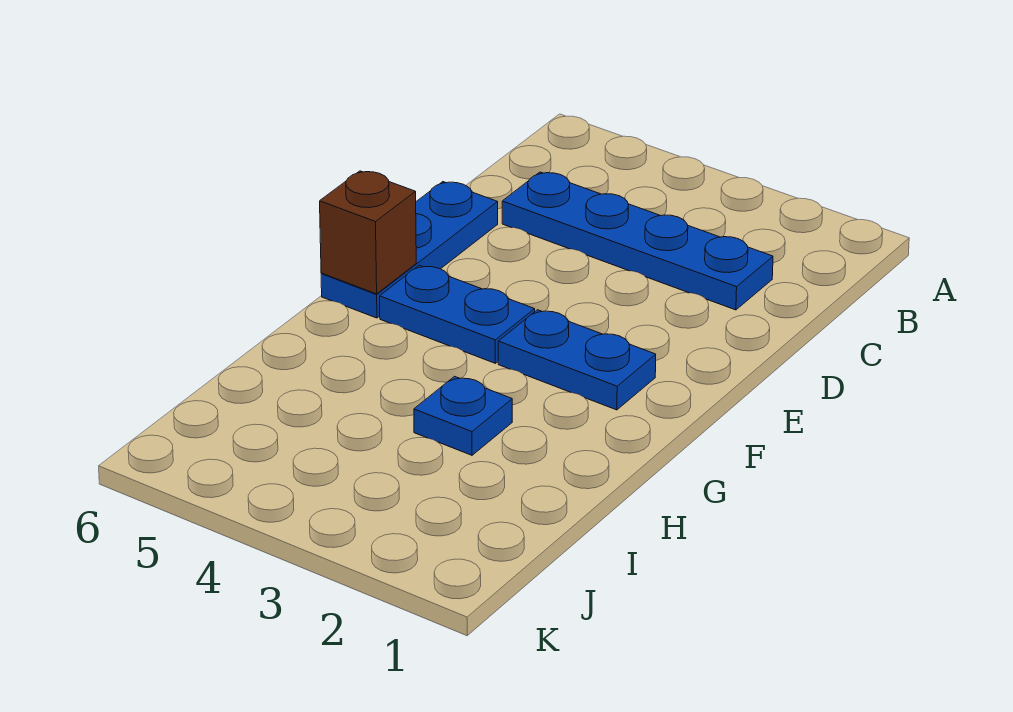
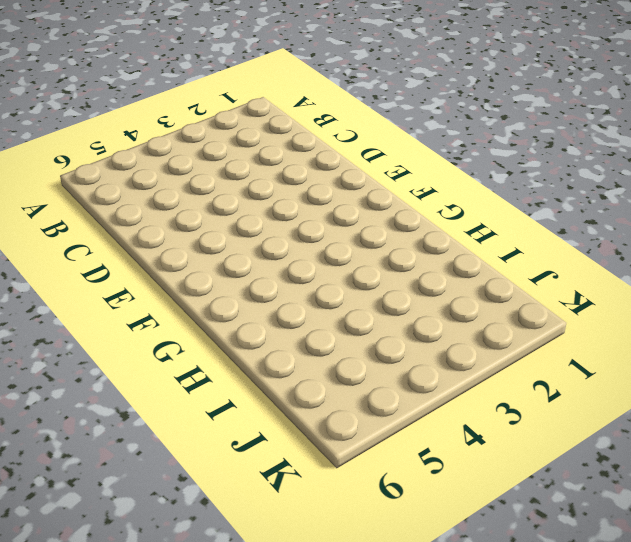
none -> blue plate C2:C5 level 1
none -> blue plate D6:F6 level 1

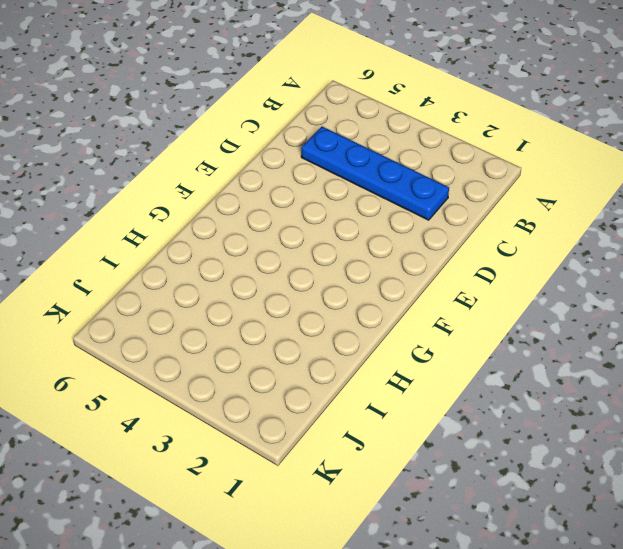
none -> blue plate D6:F6 level 1
none -> blue plate F2:F3 level 1

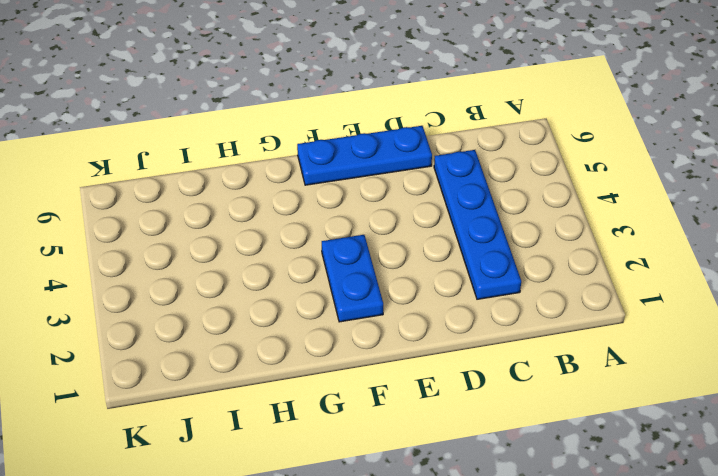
none -> blue plate F4:F5 level 1
none -> blue plate H3 level 1

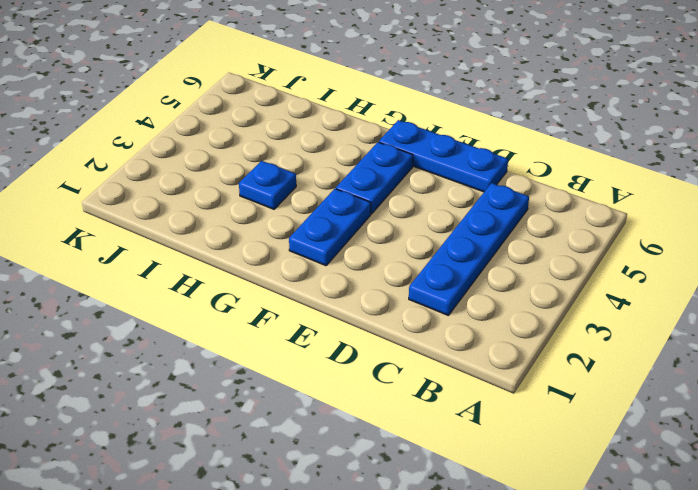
none -> brown brick F6 level 2

